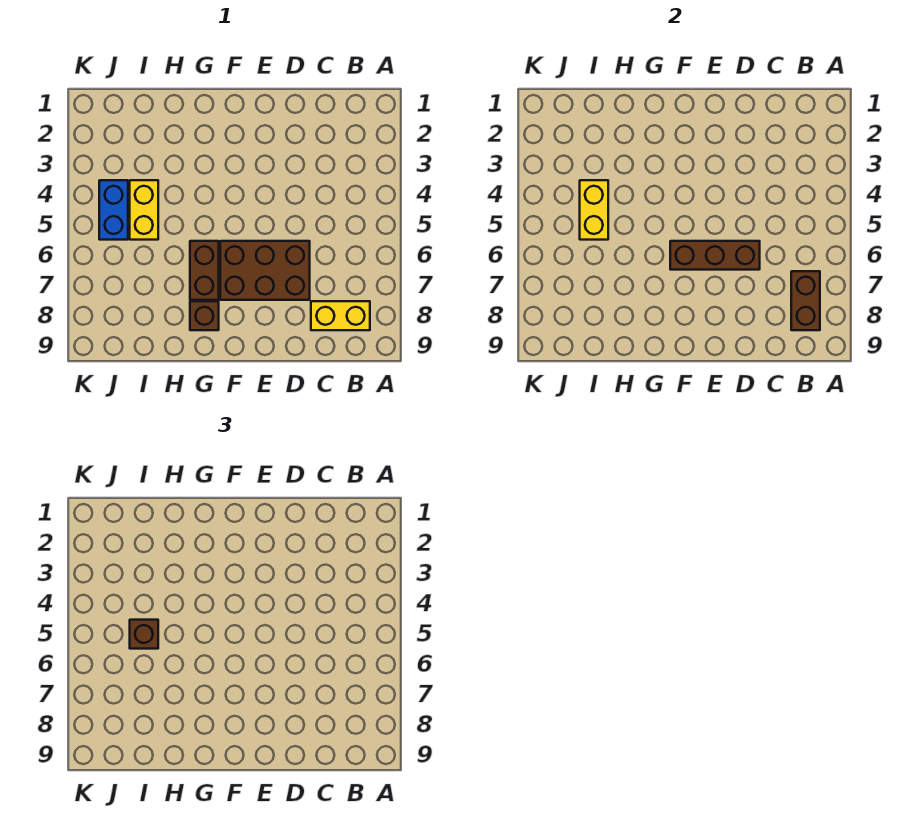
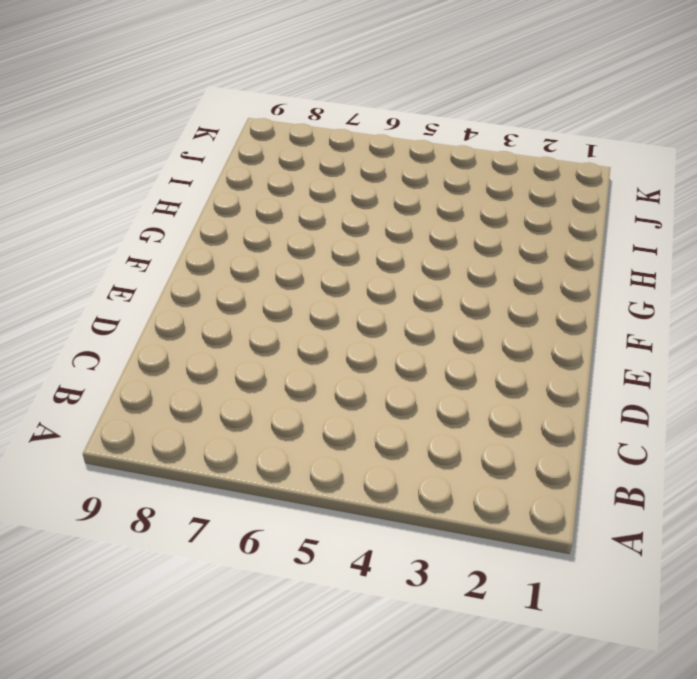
none -> yellow brick B8:C8 level 1
none -> brown brick D6:F7 level 1

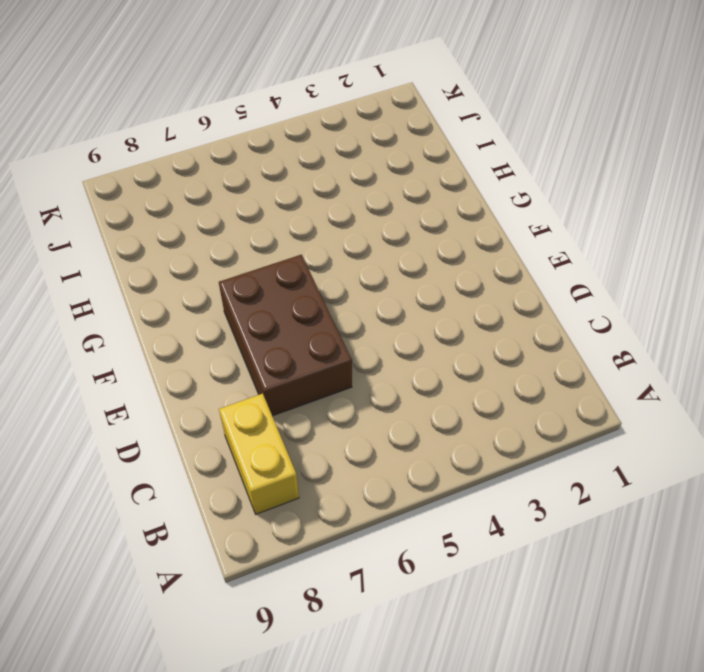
none -> brown brick G6:G7 level 1
none -> brown brick G8 level 1

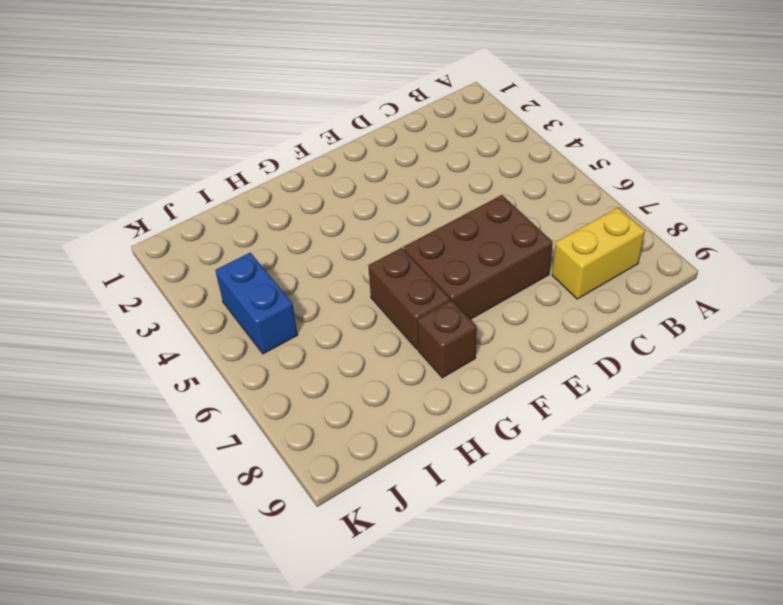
none -> yellow brick I4:I5 level 1
none -> brown brick B7:B8 level 2

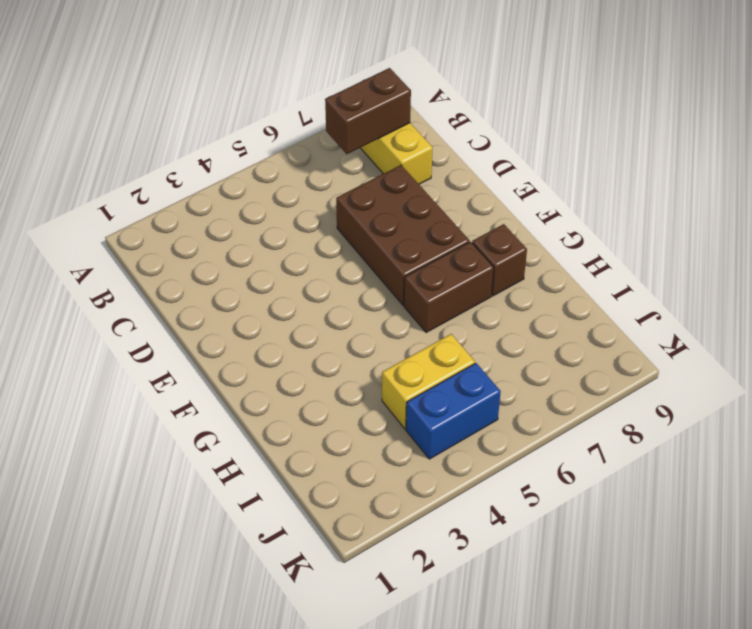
none -> brown brick D6:F6 level 2
none -> yellow brick I4:I5 level 2

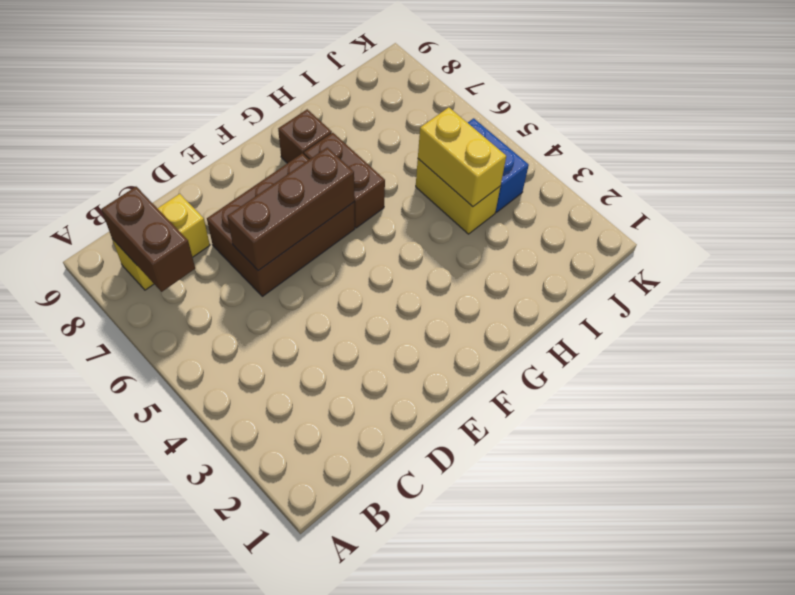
none -> brown brick I5 level 3

